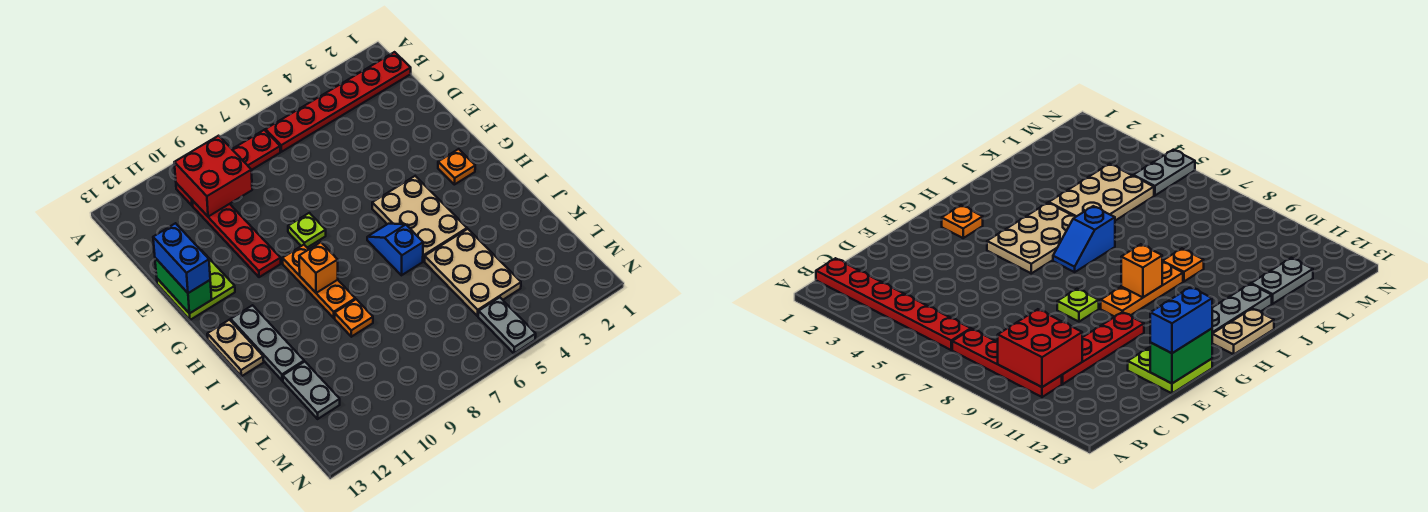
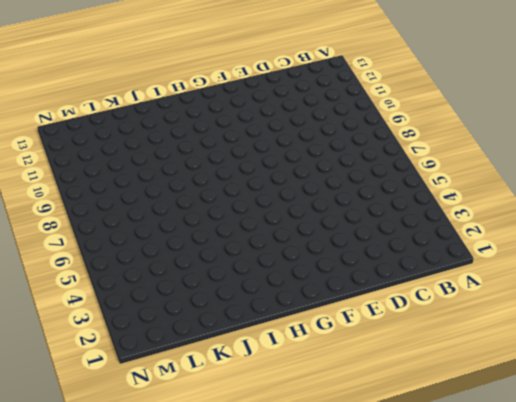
none -> red plate B1:B6 level 1
none -> red plate B7:B10 level 1
none -> red plate C10:F10 level 1

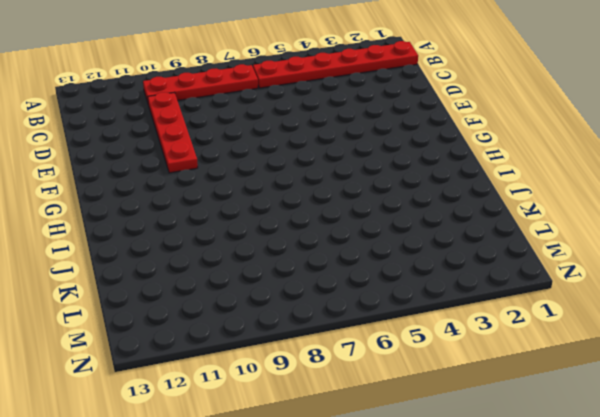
none -> lime plate E12:F13 level 1
none -> lime plate F8 level 1
none -> orange plate G2 level 1

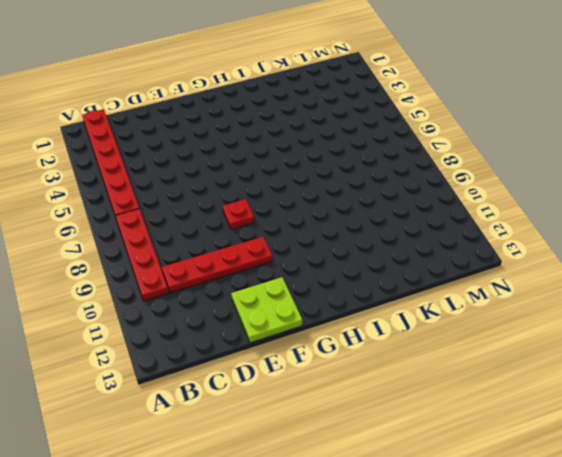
red plate F8 level 1 -> lime plate F8 level 1
none -> orange plate G2 level 1
none -> tan plate G4:I5 level 1
none -> orange plate G9:I9 level 1

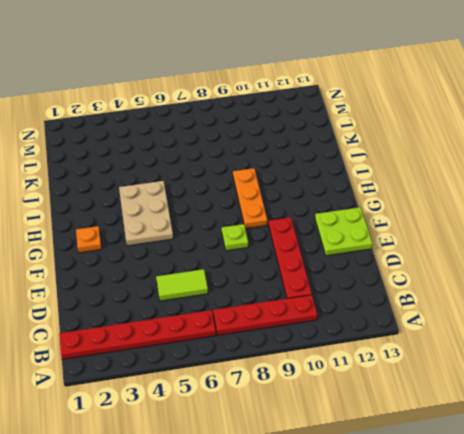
lime tile D5:D6 level 1 -> none
none -> blue slope H6:I6 level 1 top I
none -> grey plate H12:J12 level 1
none -> tan plate H13:I13 level 1

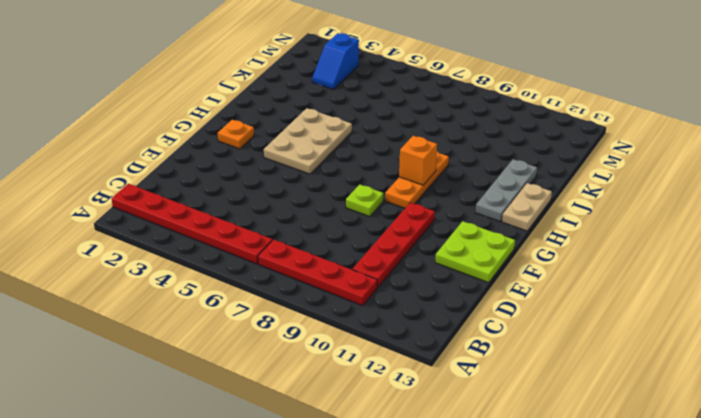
blue slope L3:M3 level 1 top M -> blue slope H6:I6 level 1 top I
none -> tan plate J4:L5 level 1
none -> orange plate J9 level 1
none -> grey plate K12:L12 level 1

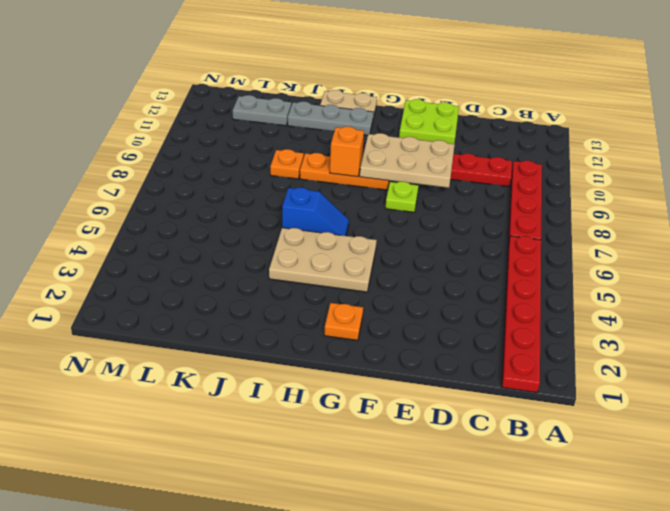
tan plate E9:G10 level 2 -> tan plate J4:L5 level 1
none -> grey plate M5:N5 level 1
none -> red brick B9:C10 level 2
none -> green brick E13:F13 level 2

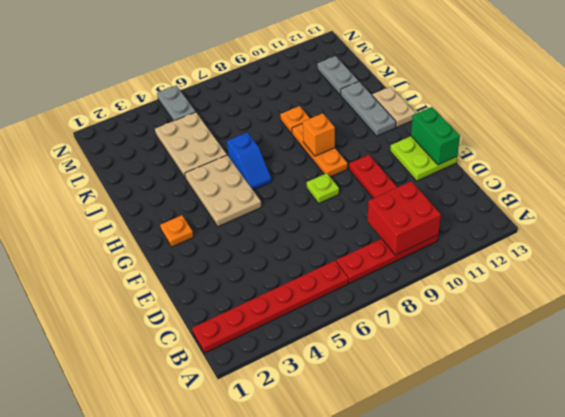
none -> blue brick E13:F13 level 3

